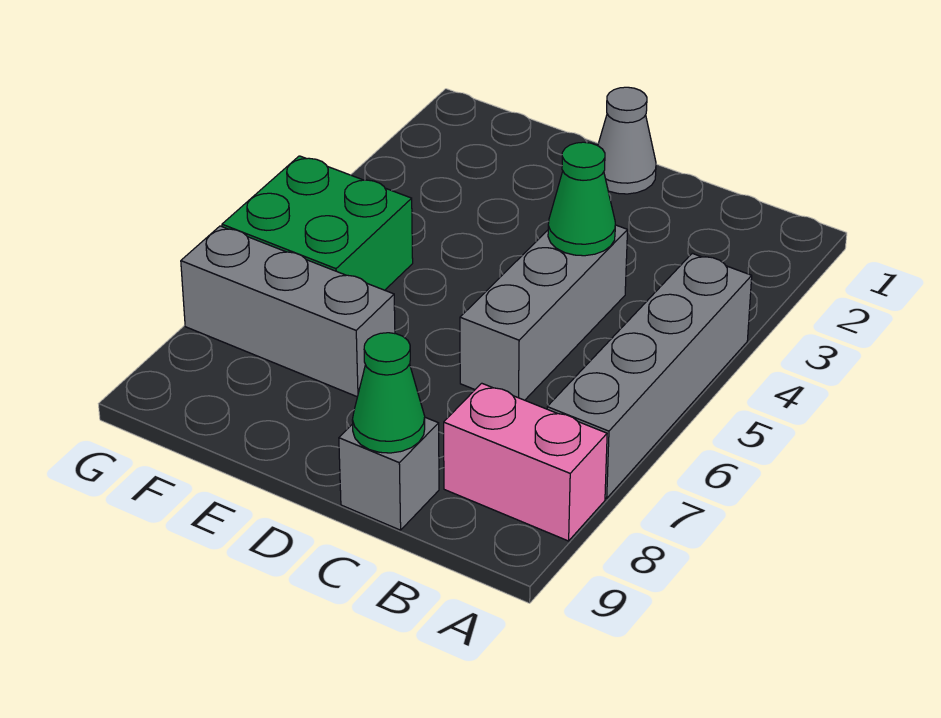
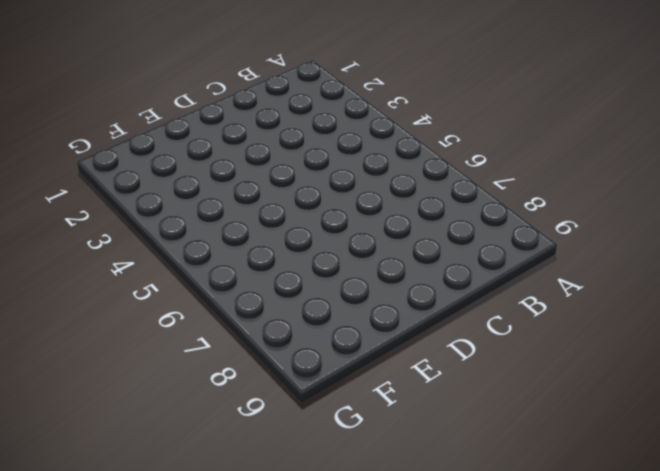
none -> grey brick A4:A7 level 1
none -> pink brick A8:B8 level 1

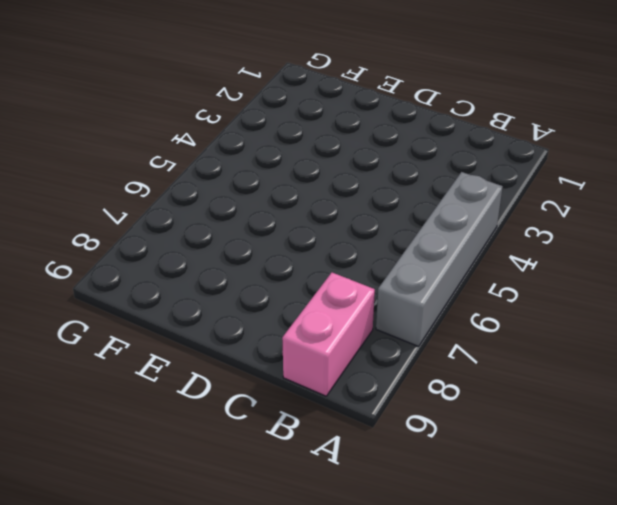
pink brick B8:B9 level 1 -> pink brick A8:B8 level 1
none -> grey brick C4:C6 level 1
none -> grey brick C9 level 1

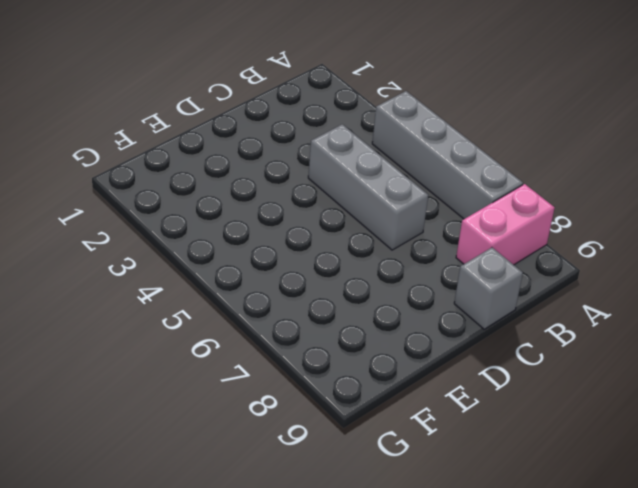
none -> grey cone D1 level 1
none -> grey brick E7:G7 level 1

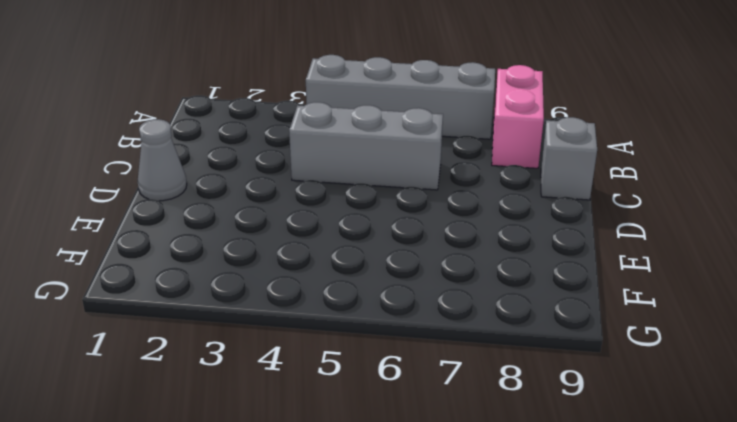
none -> grey brick E7:G7 level 1
none -> green brick F5:G6 level 1

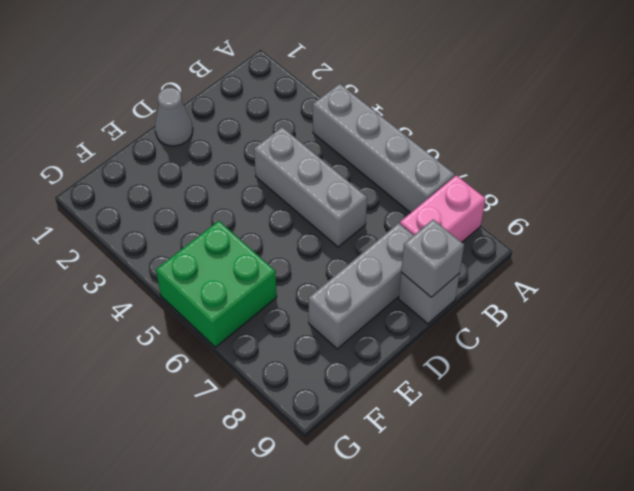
grey brick C8:E8 level 1 -> grey brick E7:G7 level 1
grey brick C9 level 2 -> green cone C9 level 2
none -> green cone C4 level 2

